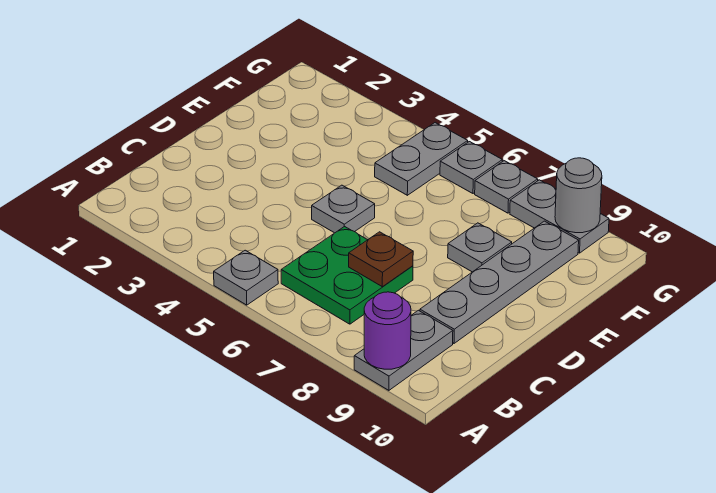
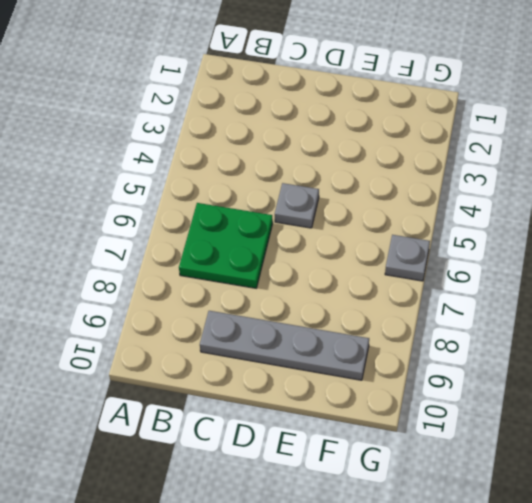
none -> grey plate A5 level 1
none -> grey plate A9:B9 level 1
none -> grey plate E8 level 1

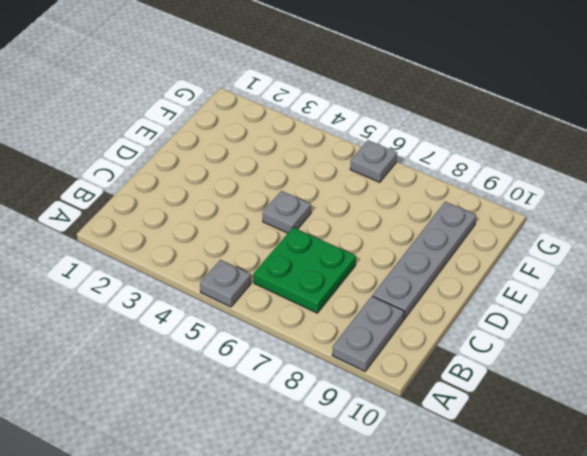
none -> grey plate E8 level 1
none -> grey plate F5:G5 level 1
none -> grey plate G7 level 1

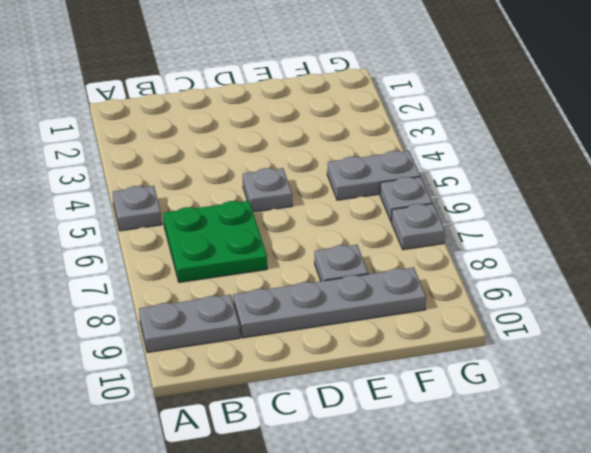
none -> grey plate G8:G9 level 1
none -> purple round brick A9 level 2
none -> brown plate C7 level 2

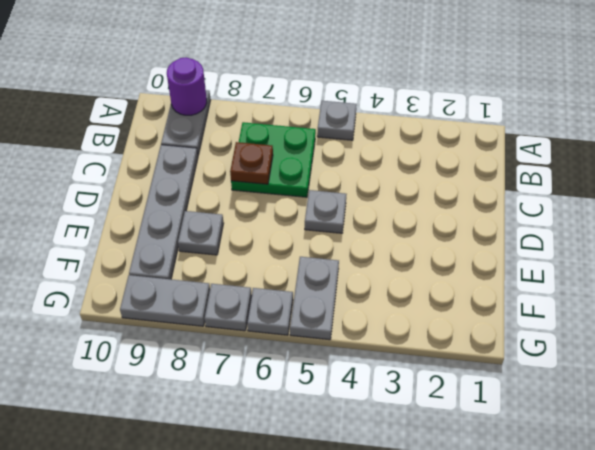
none -> grey round brick G9 level 2

